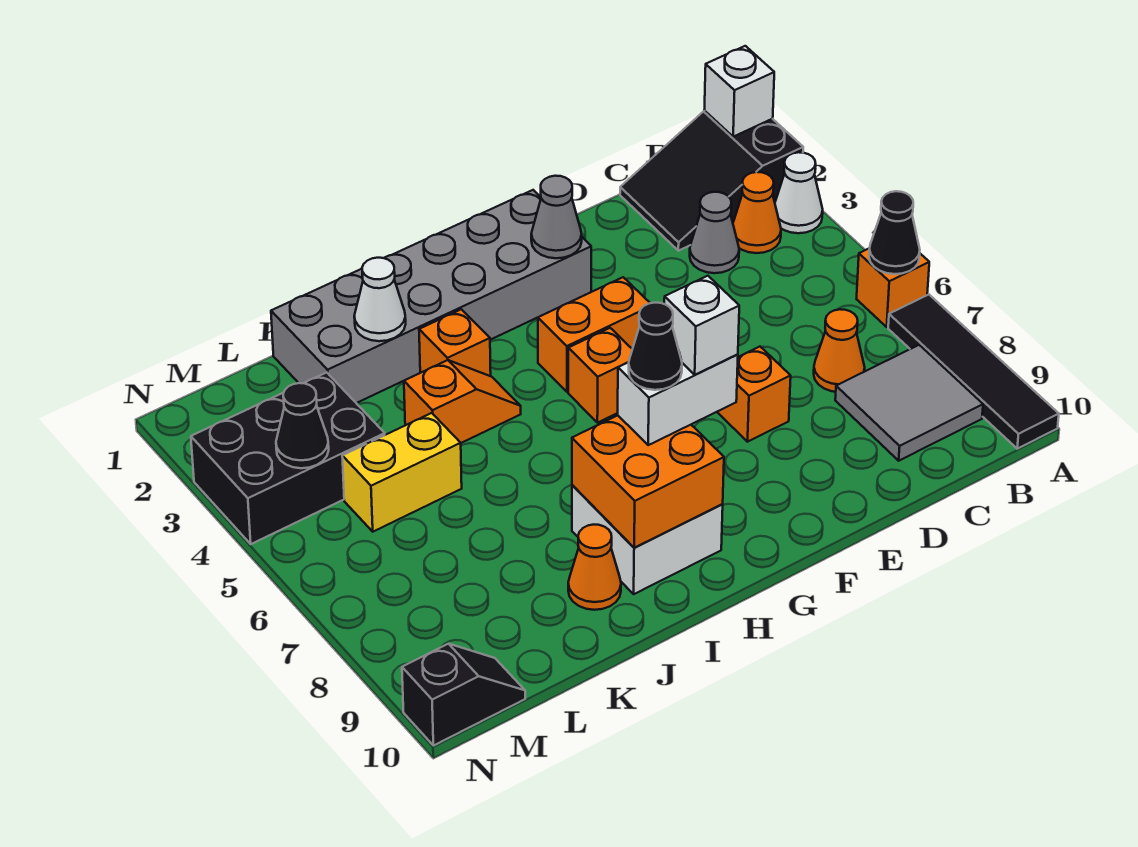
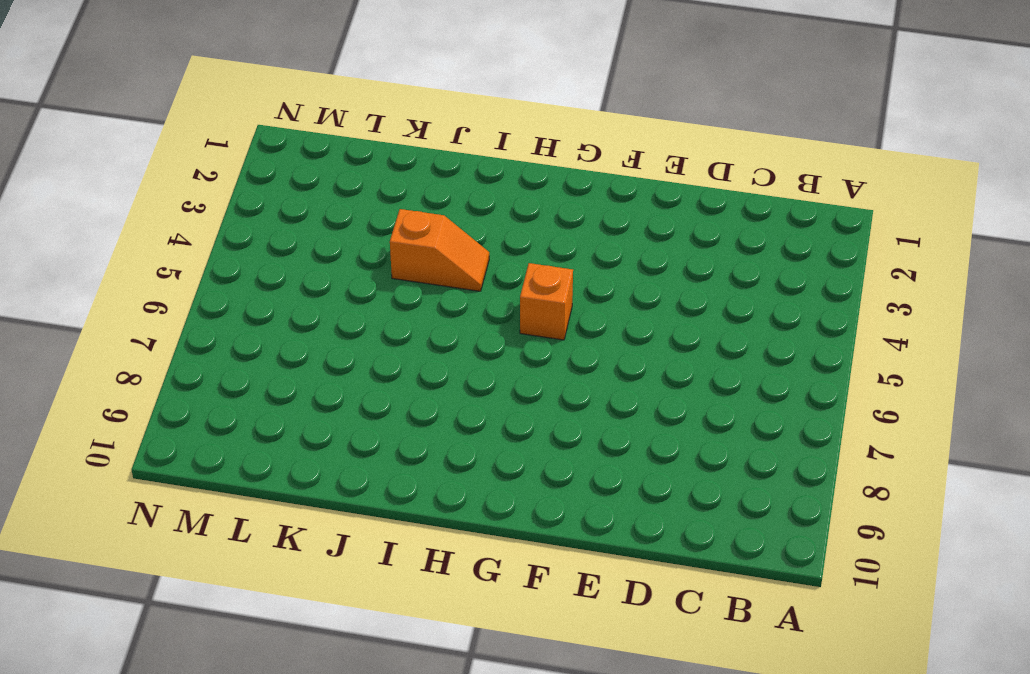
none -> black slope A1:C2 level 1 top A
none -> white cone A3 level 1
none -> orange brick A6 level 1

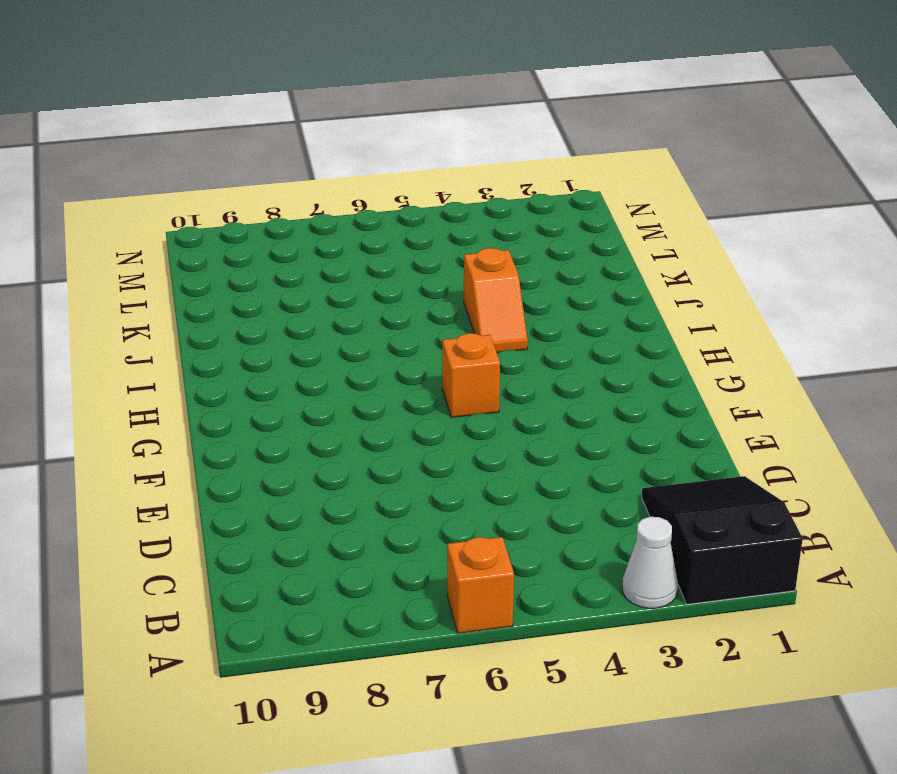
none -> black tile A7:A10 level 1
none -> orange cone B3 level 1
none -> grey tile B8:C9 level 1

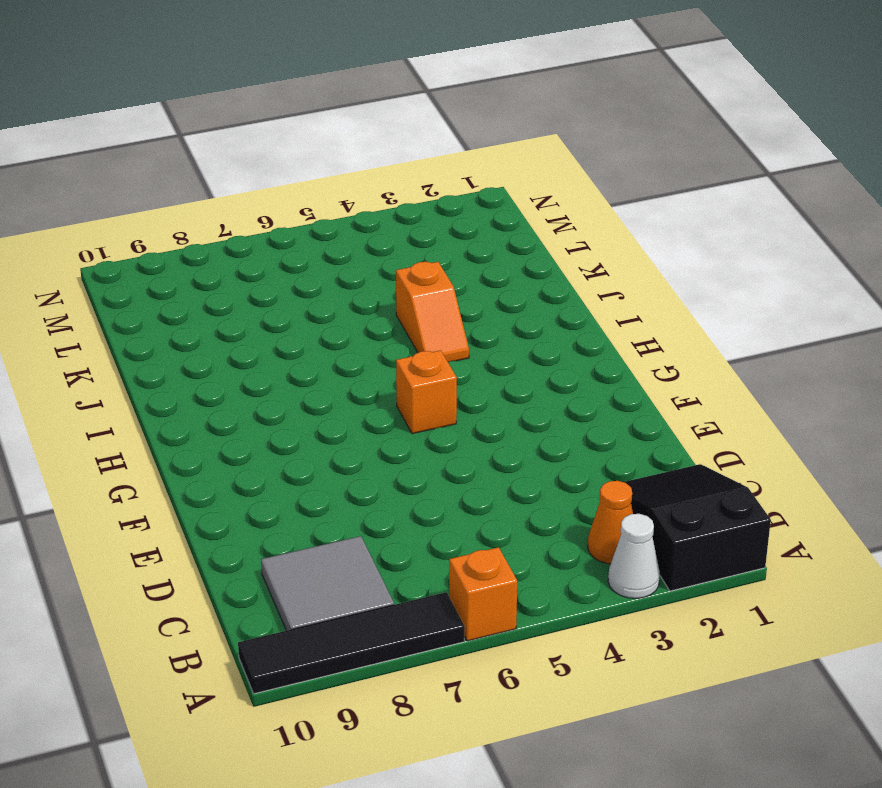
none -> grey cone C3 level 1
none -> orange cone C7 level 1
none -> orange brick E7 level 1

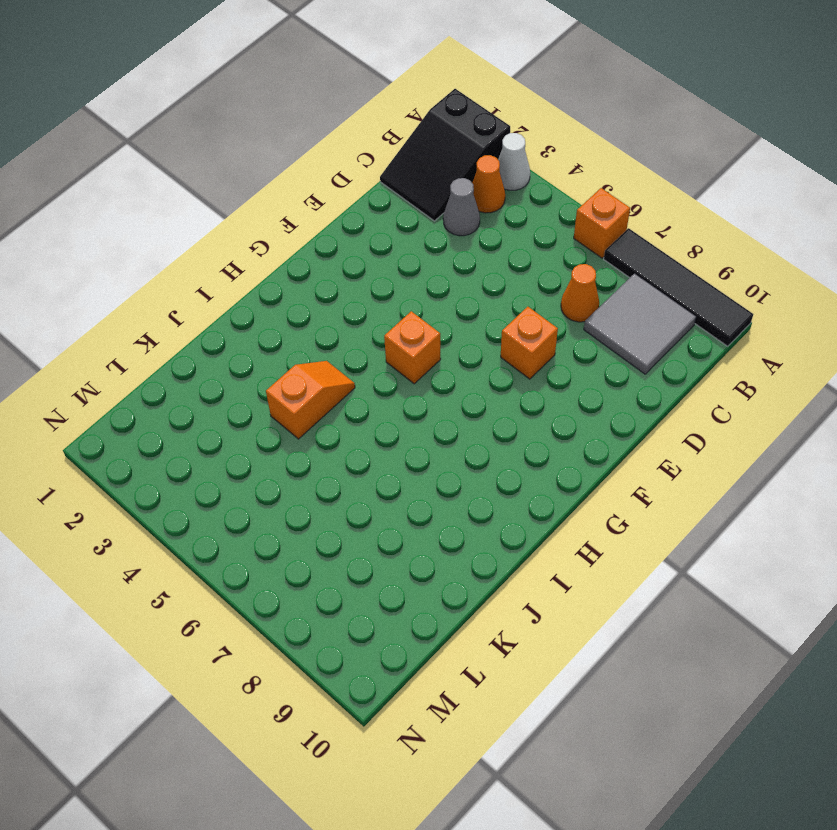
none -> grey brick F1:K2 level 1
none -> orange brick F4:G4 level 1
none -> white brick H8:I9 level 1

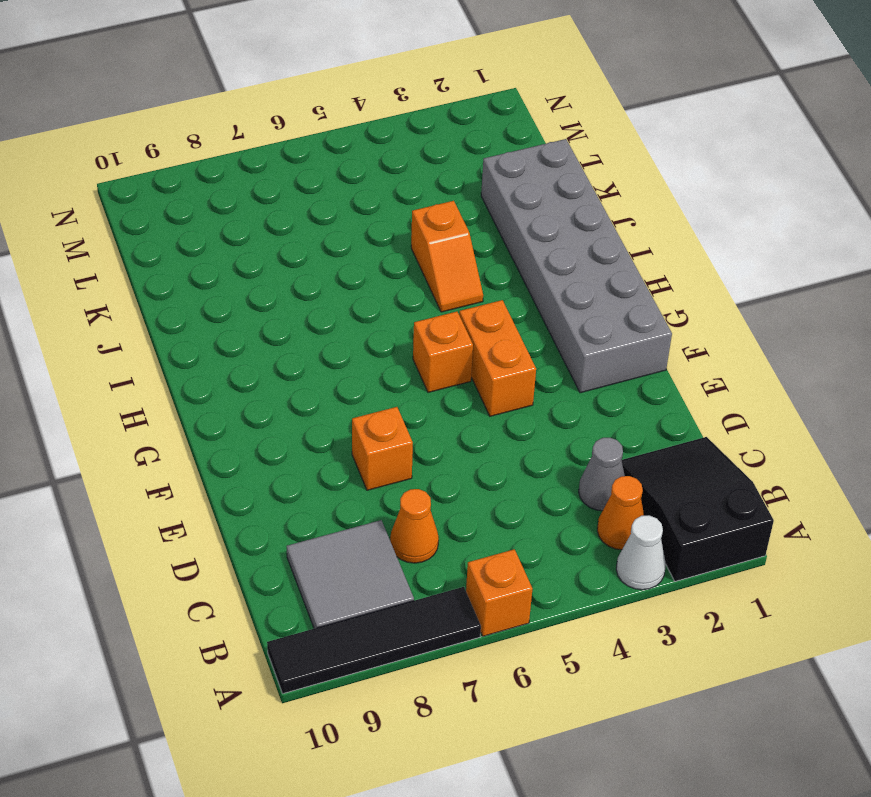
none -> white brick H8:I9 level 1
none -> orange brick I3 level 1
none -> orange cone J9 level 1

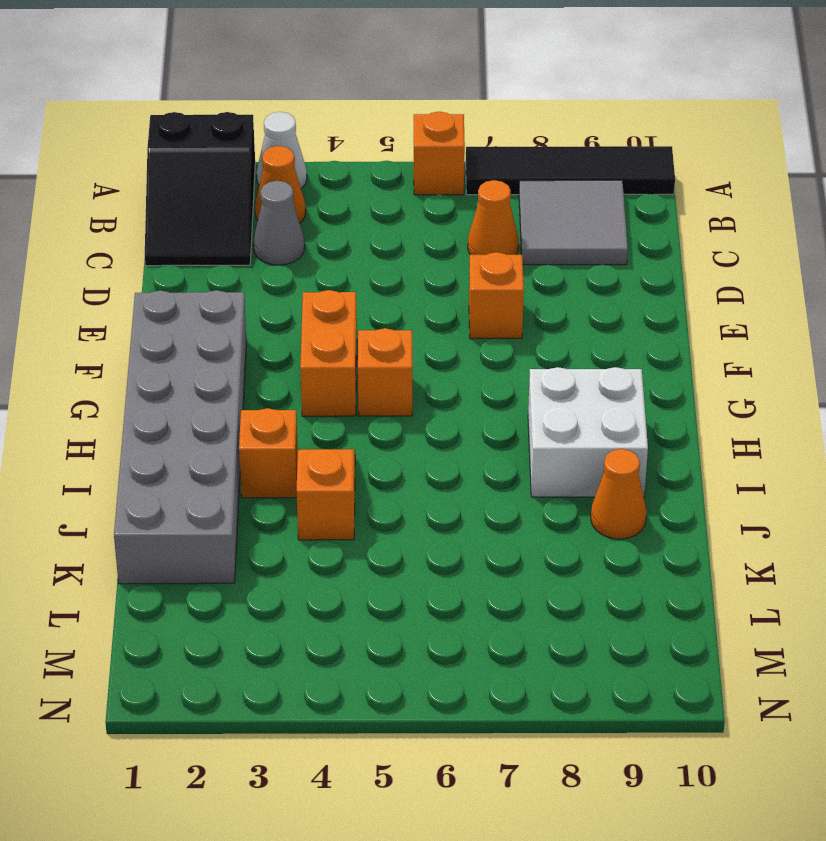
none -> yellow brick K5:L5 level 1
none -> black brick L3:N4 level 1
none -> black slope M10:N10 level 1 top N

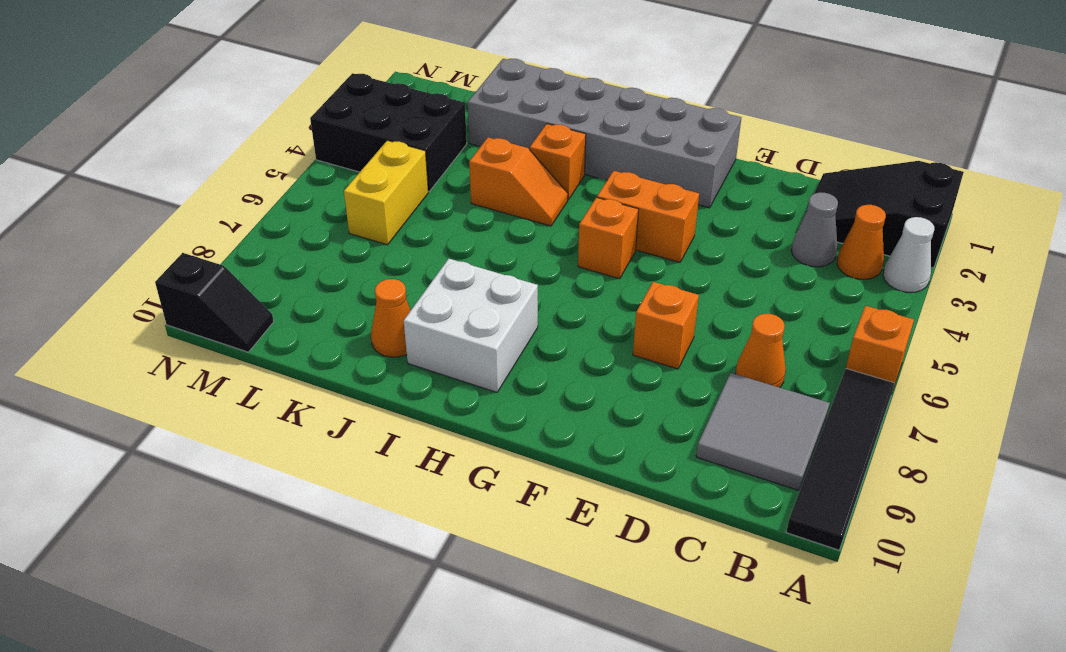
yellow brick L5:L6 level 1 -> yellow brick K5:L5 level 1
none -> white brick A1 level 2
none -> black cone A6 level 2
none -> grey cone F2 level 2

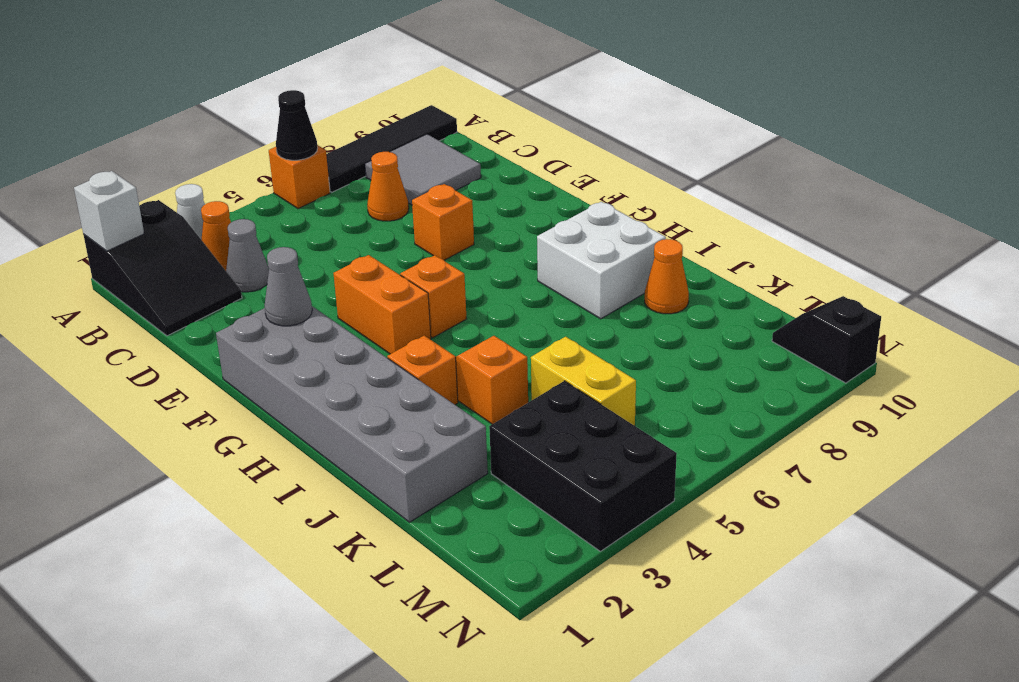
none -> orange brick H8:I9 level 2
none -> white cone J2 level 2
none -> black cone M4 level 2

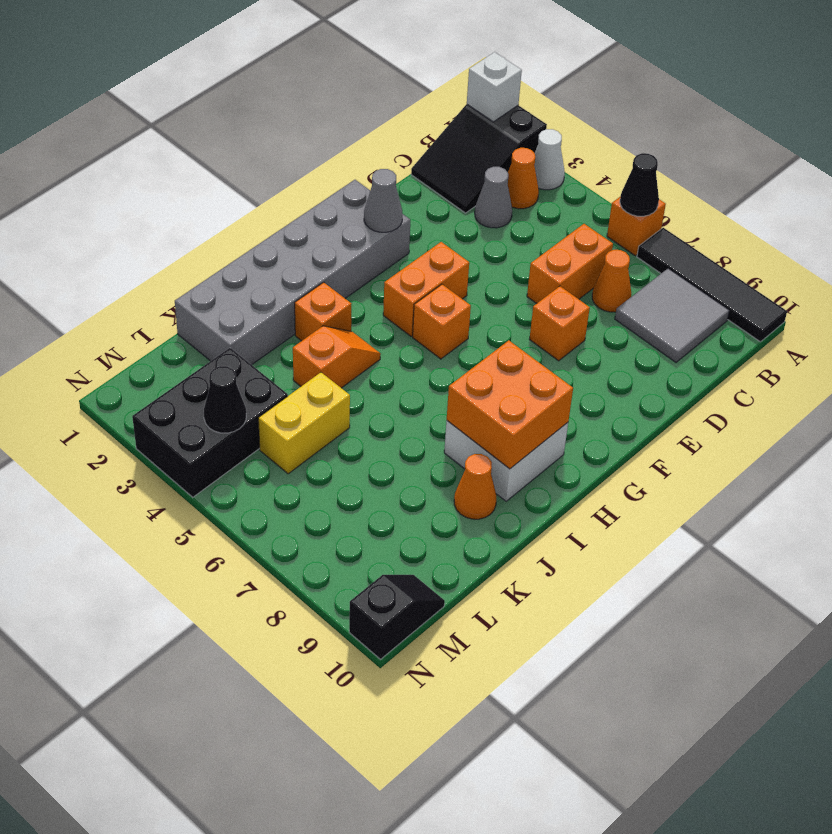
orange brick C6:D6 level 1 -> none
none -> white cone J2 level 2
none -> white brick G8:H8 level 3
none -> white brick G8 level 4

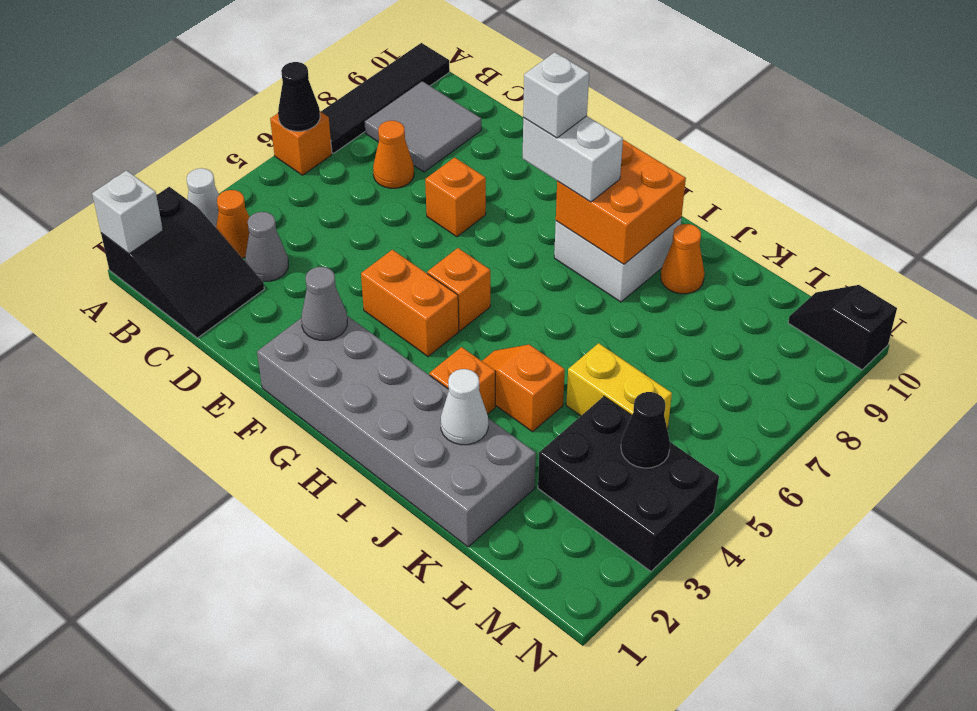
none -> black cone H8 level 4

